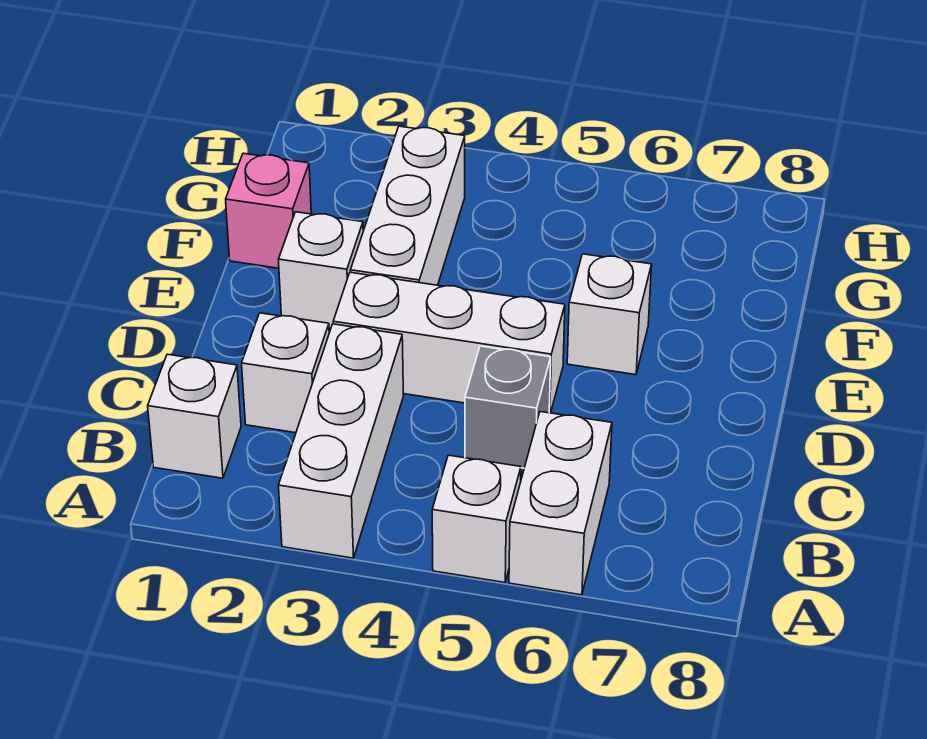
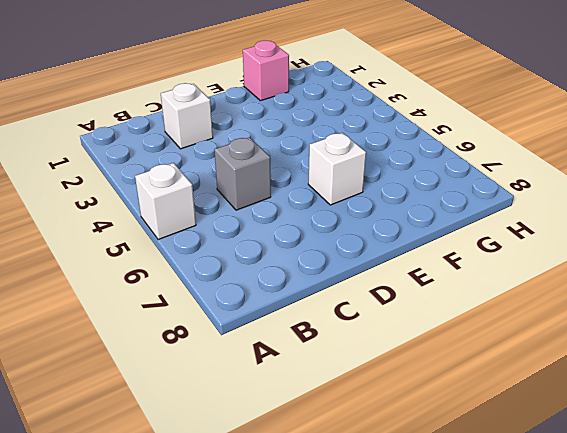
none -> white brick A3:C3 level 1
none -> white brick A6:B6 level 1

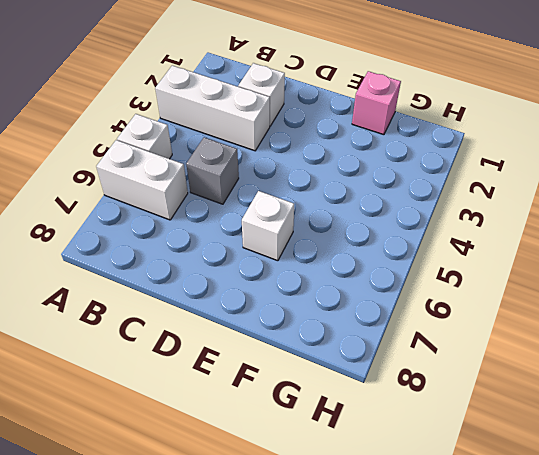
none -> white brick B1 level 1
none -> white brick D3:D5 level 1

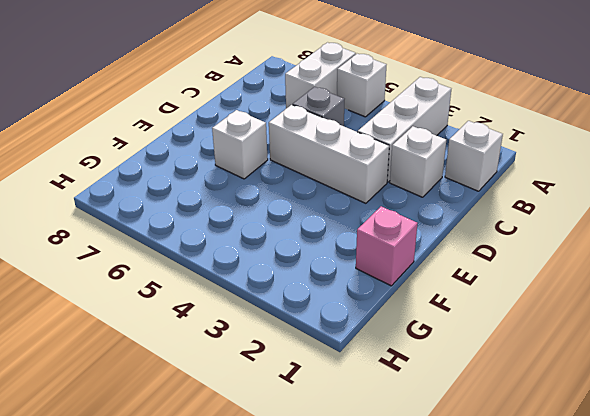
none -> white brick E2 level 1
none -> white brick E3:G3 level 1

